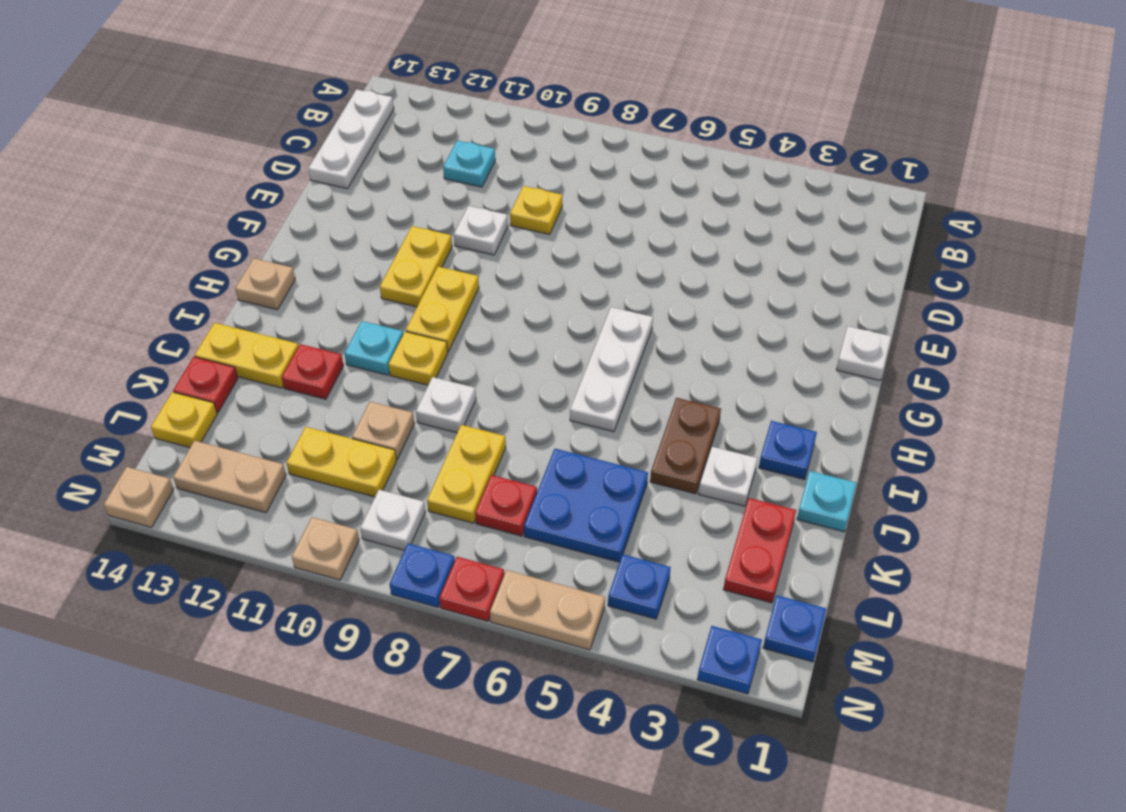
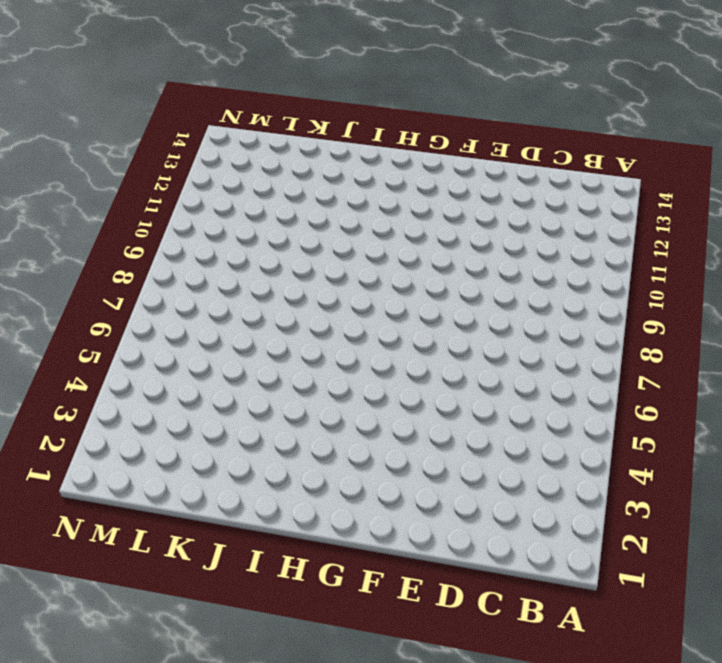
none -> white plate B14:D14 level 1
none -> cyan plate C11 level 1
none -> yellow plate D9 level 1
none -> white plate E10 level 1

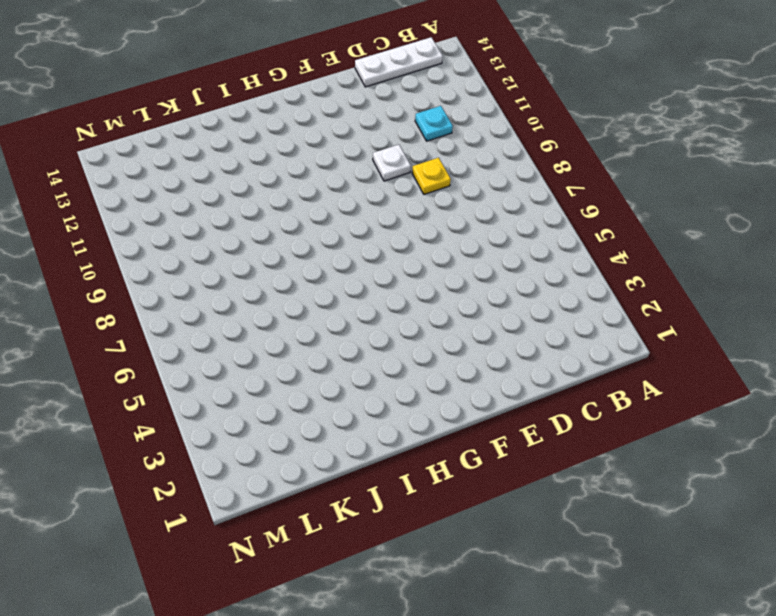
none -> white plate F1 level 1
none -> yellow plate F11:G11 level 1
none -> white plate G6:I6 level 1
none -> yellow plate G10:H10 level 1

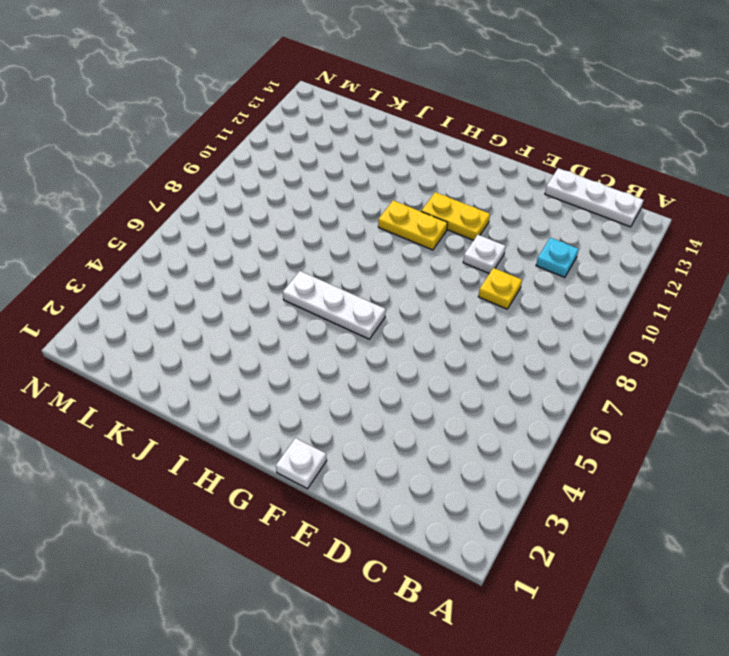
none -> tan plate H14 level 1
none -> blue plate I2 level 1
none -> brown plate I4:J4 level 1
none -> yellow plate I10 level 1

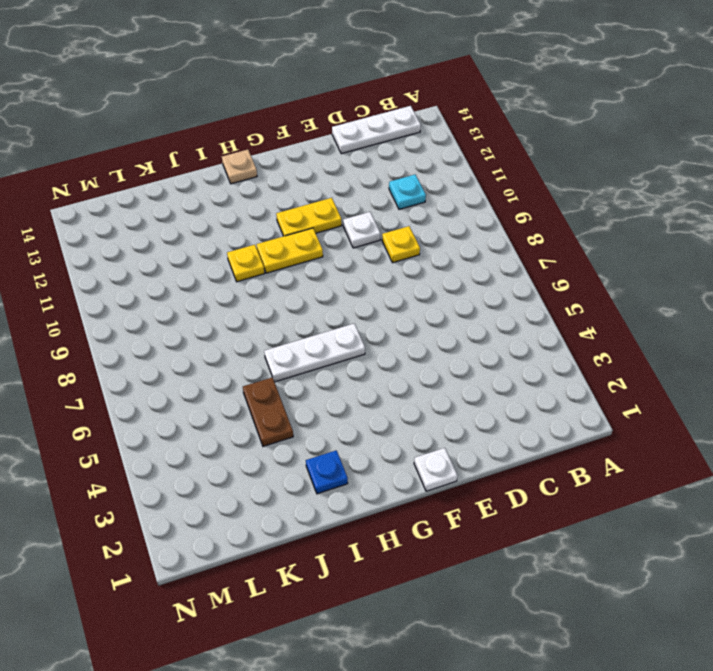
brown plate J4:J5 level 1 -> brown plate I4:J4 level 1
none -> cyan plate I11 level 1
none -> cyan plate J1 level 1
none -> white plate J3 level 1
none -> white plate J9 level 1

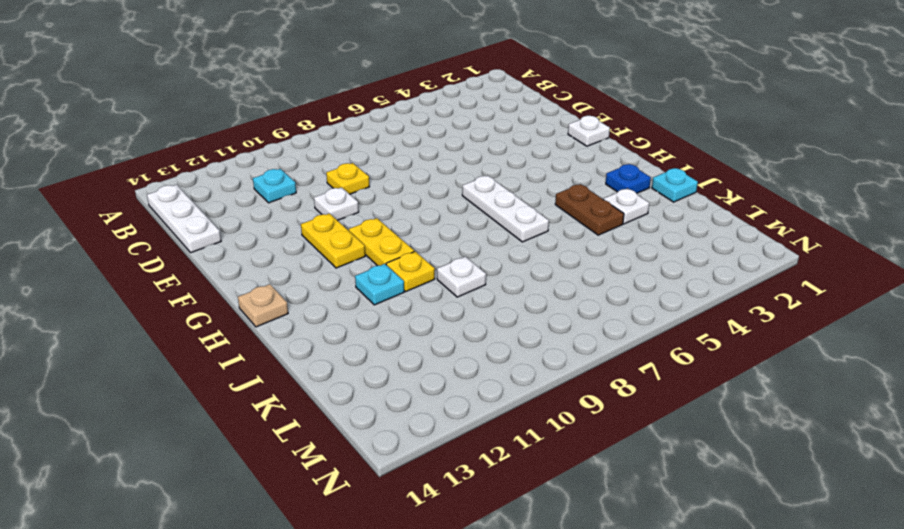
none -> red plate J12 level 1
none -> yellow plate J13:J14 level 1
none -> red plate K2:L2 level 1
none -> blue plate K5:L6 level 1

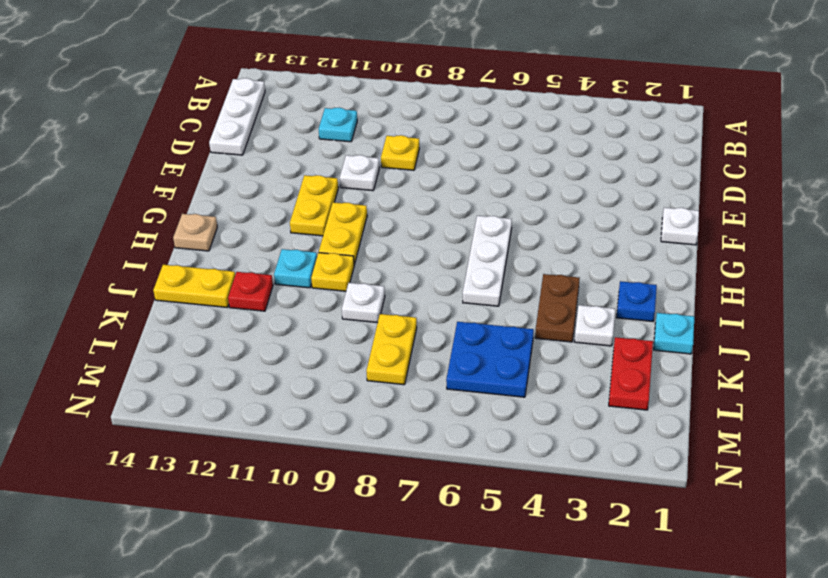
none -> tan plate K10 level 1
none -> red plate K14 level 1
none -> red plate L7 level 1
none -> yellow plate L10:L11 level 1

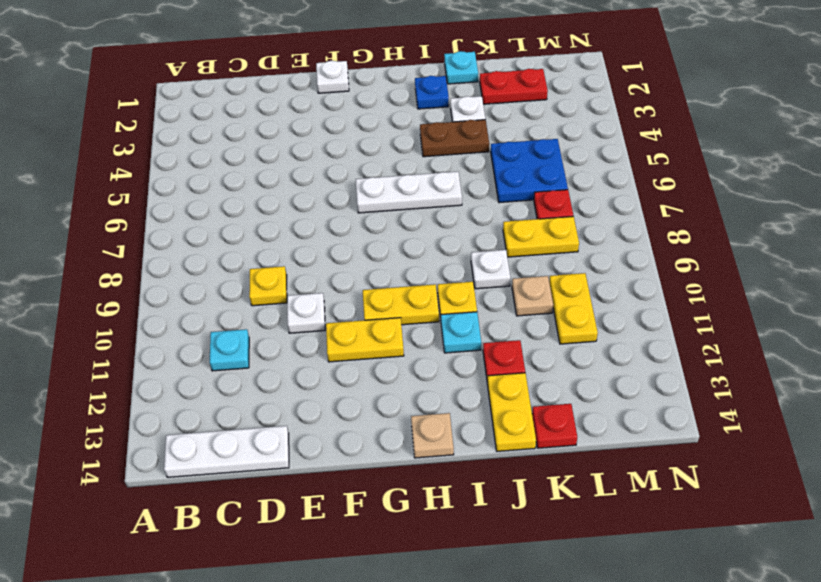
none -> yellow plate L14 level 1
none -> blue plate M1 level 1
none -> blue plate M4 level 1
none -> white plate M9 level 1

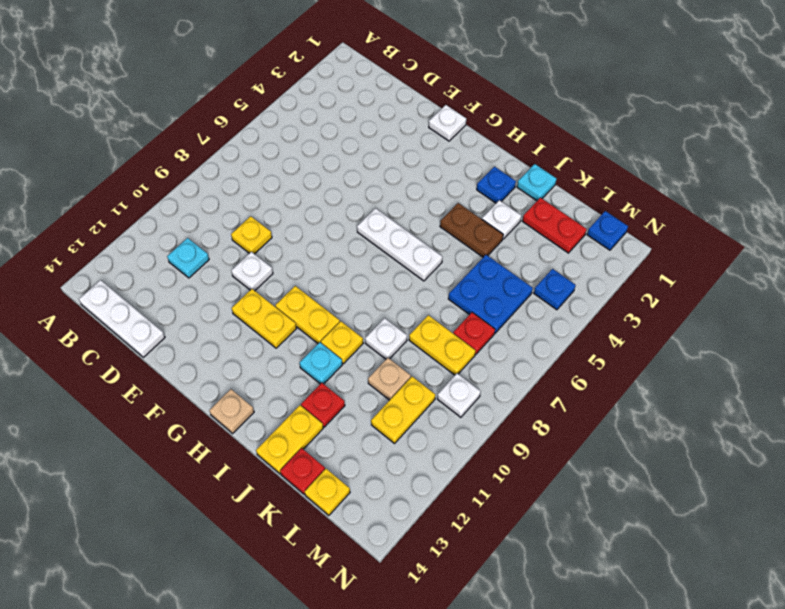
none -> tan plate M12:M13 level 1
none -> blue plate N2 level 1
none -> tan plate N5:N6 level 1
none -> red plate N7 level 1

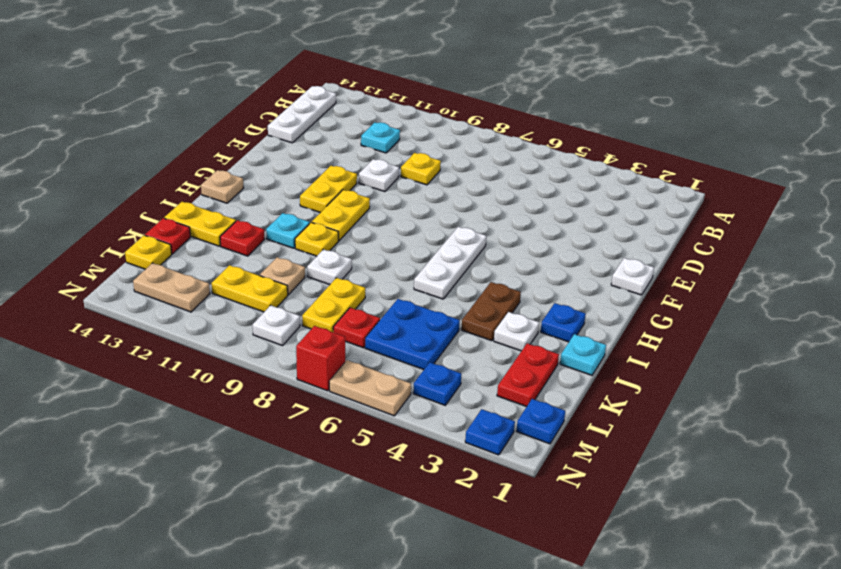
red brick N7 level 1 -> red plate N7 level 1
none -> blue plate N8 level 1
none -> tan plate N10 level 1
none -> tan plate N14 level 1

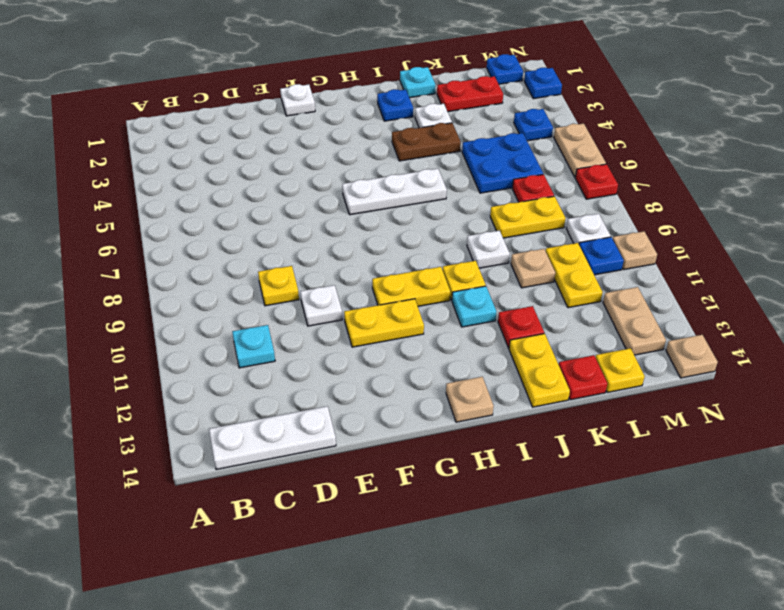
blue plate M10 level 1 -> blue plate N8 level 1

